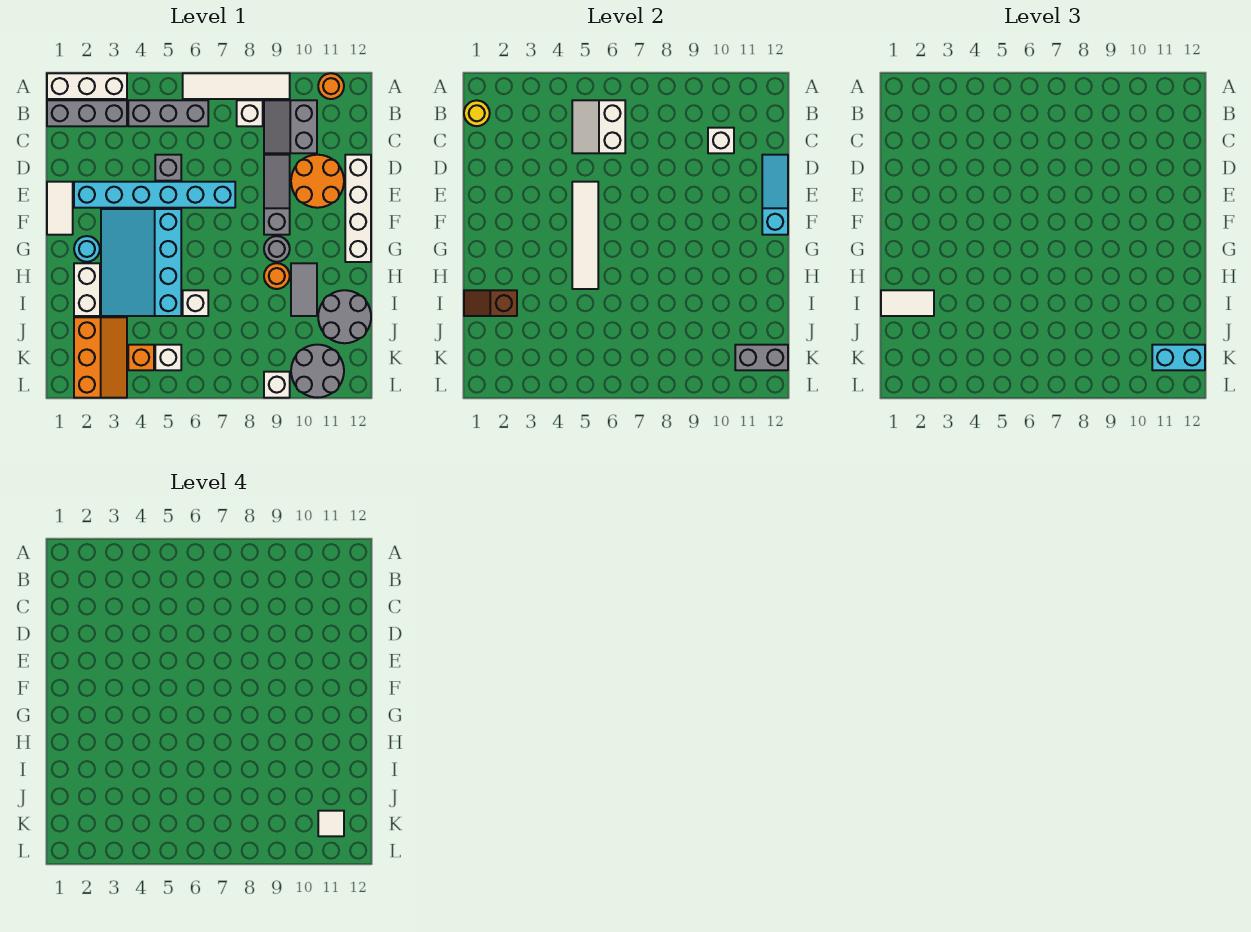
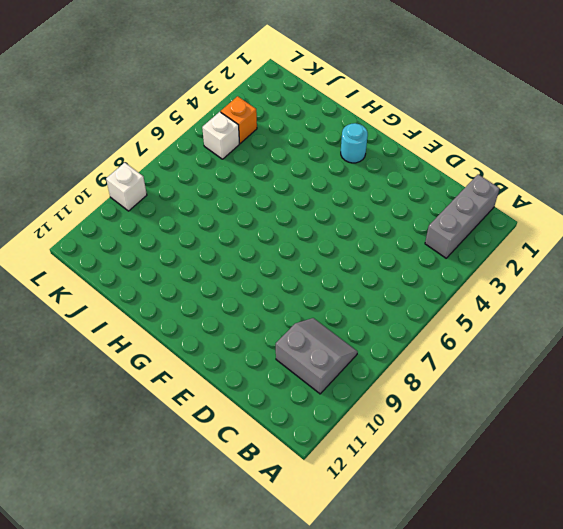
none -> white brick A1:A3 level 1
none -> white tile A6:A9 level 1
none -> orange round brick A11 level 1
none -> grey brick B4:B6 level 1

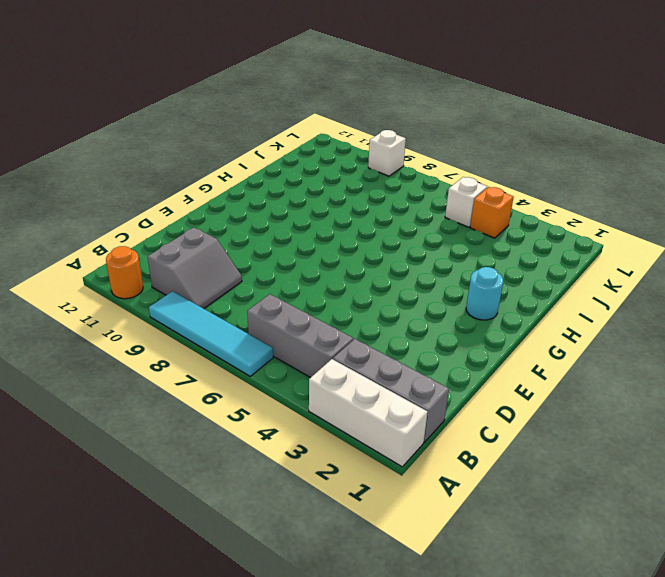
cyan tile A6:A9 level 1 -> white tile A6:A9 level 1
none -> white brick B8 level 1
none -> grey brick D5 level 1
none -> grey slope D9:F9 level 1 top F
none -> orange round brick D10:E11 level 1

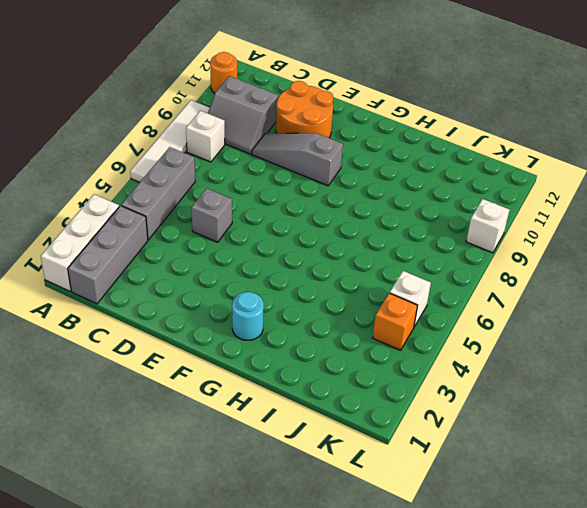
none -> white brick D12:G12 level 1
none -> white tile E1:F1 level 1
none -> cyan brick E2:E7 level 1
none -> cyan slope F3:I5 level 1 top 5

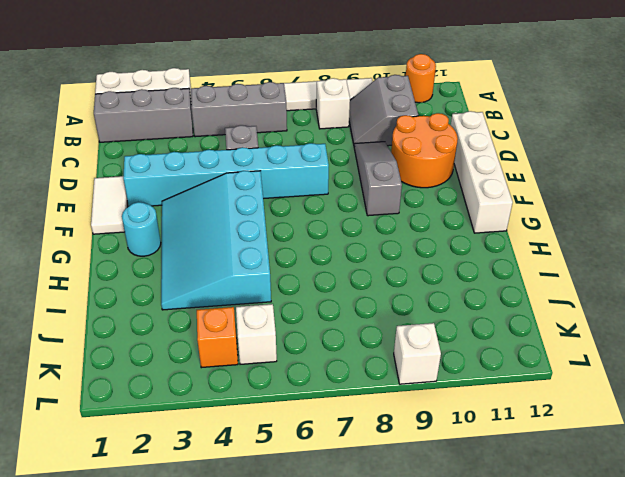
none -> grey round brick G9 level 1
none -> white brick H2:I2 level 1
none -> orange round brick H9 level 1
none -> grey tile H10:I10 level 1

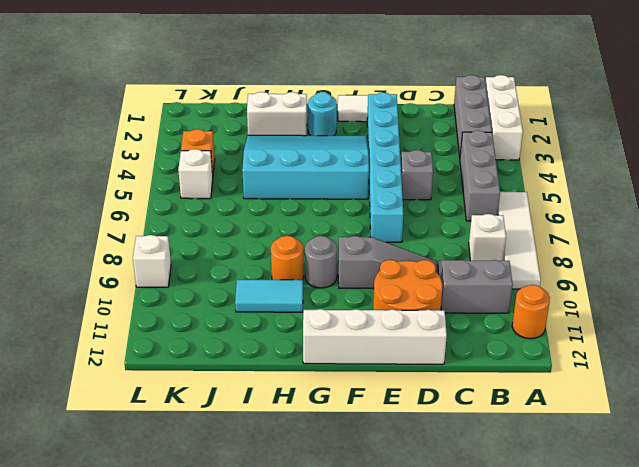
cyan tile H10:I10 level 1 -> grey tile H10:I10 level 1
none -> white brick I6 level 1
none -> grey round brick I11:J12 level 1
none -> orange slope J2:L3 level 1 top 2
none -> grey round brick K10:L11 level 1

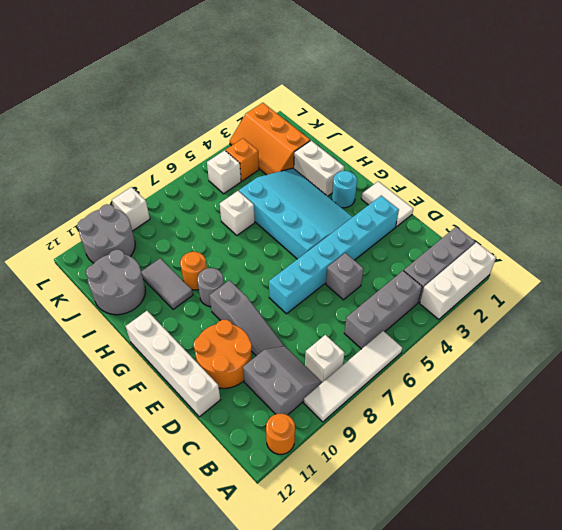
none -> yellow round brick B1 level 2
none -> white slope B5:C6 level 2 top 6
none -> white brick C10 level 2
none -> cyan slope D12:F12 level 2 top F

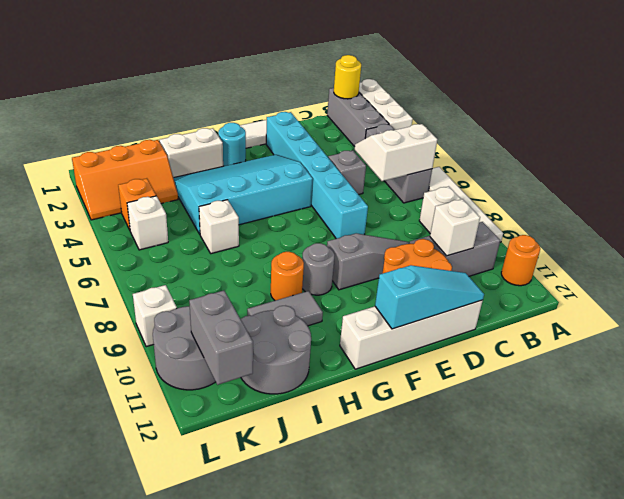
none -> white tile E5:H5 level 2
none -> brown slope I1:I2 level 2 top 2
none -> white tile I1:I2 level 3
none -> cyan brick K11:K12 level 3

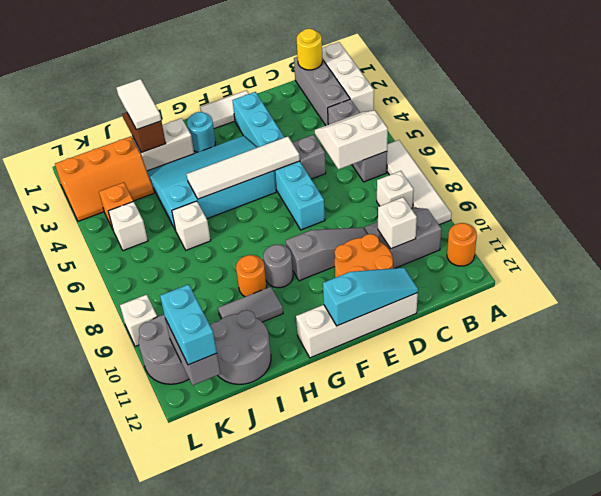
none -> white tile K11 level 4

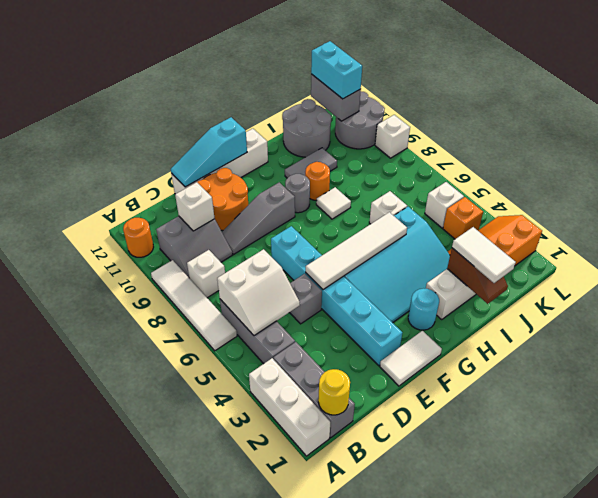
white tile H8 level 1 -> white tile K11 level 4

